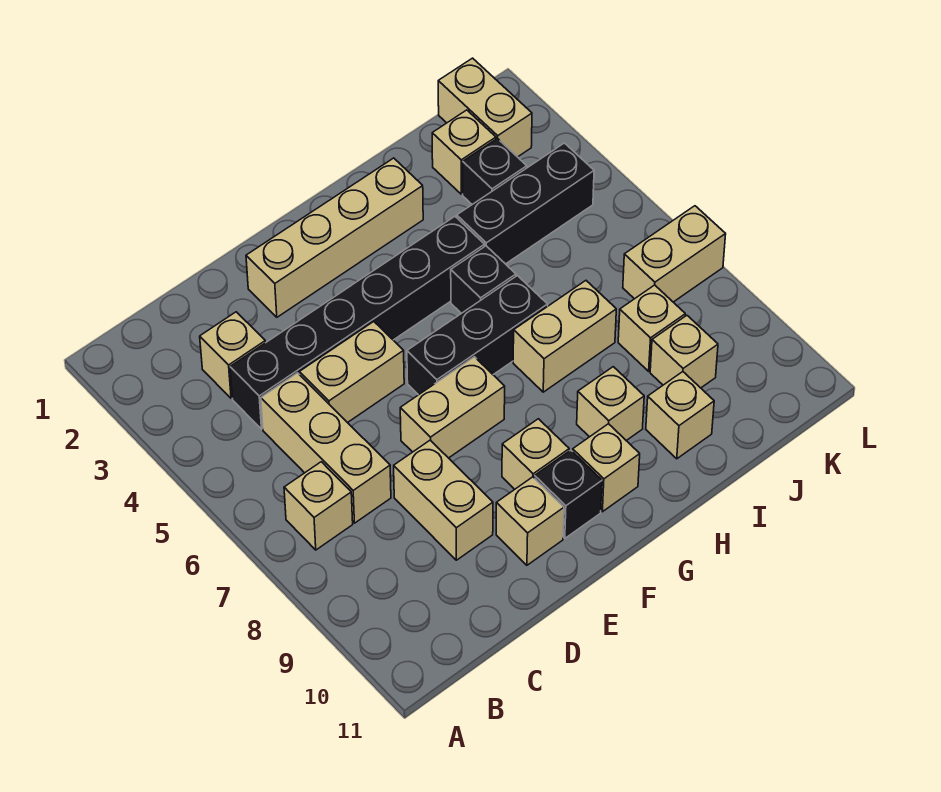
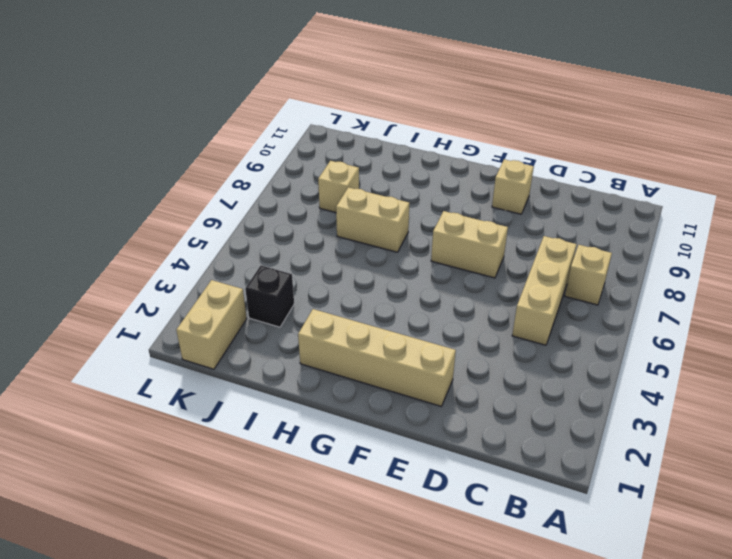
none -> tan brick C3 level 1
none -> black brick C4:H4 level 1
none -> tan brick D5:E5 level 1

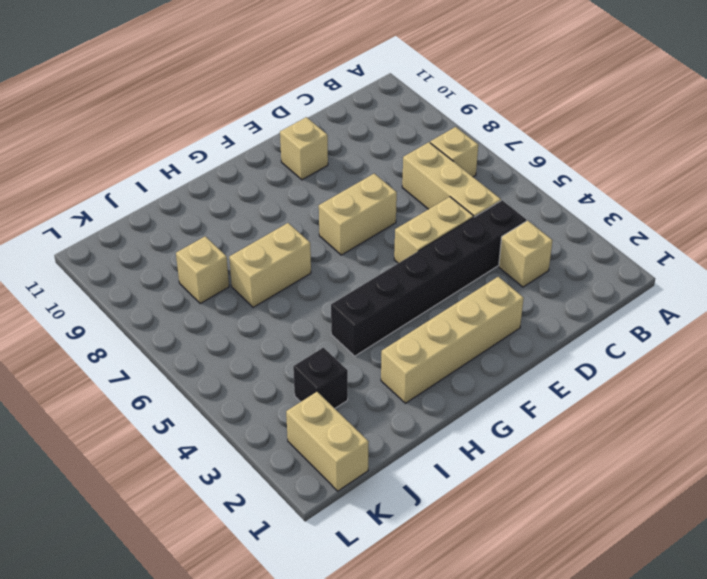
none -> tan brick D8:D9 level 1
none -> black brick F6:H6 level 1
none -> tan brick F9 level 1

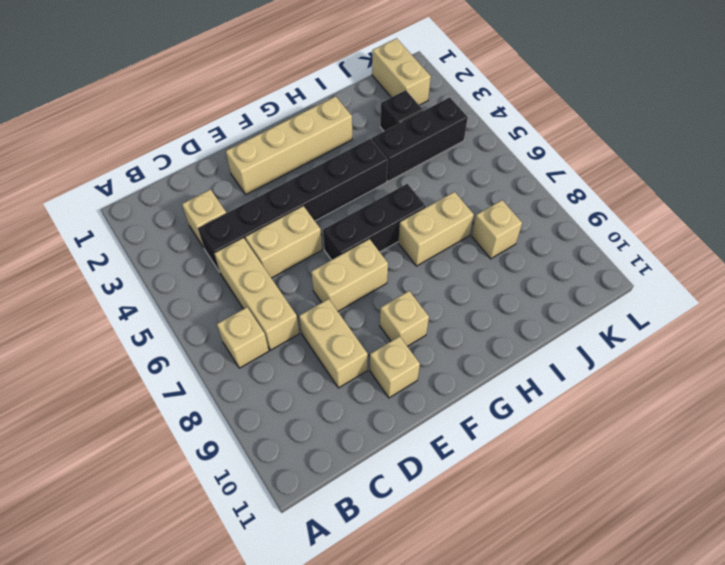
none -> black brick F10 level 1
none -> tan brick G10 level 1
none -> black brick H5 level 1

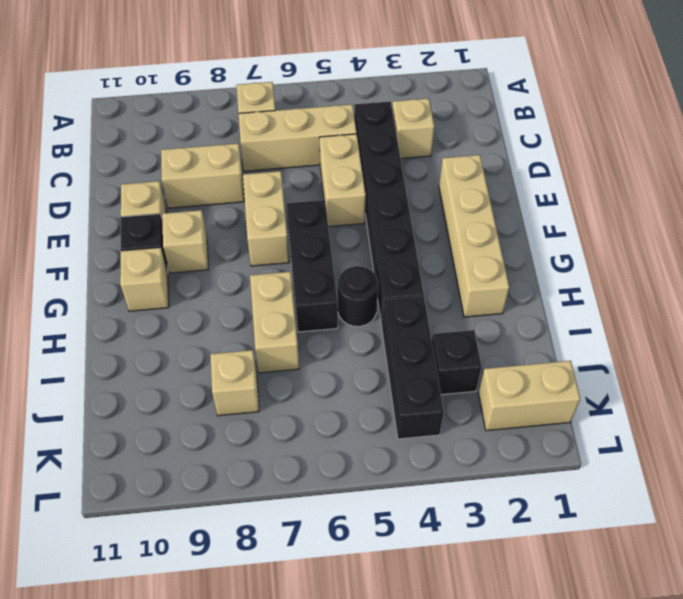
black round brick H5 level 1 -> black brick H5 level 1
none -> tan brick H9 level 1
none -> tan brick I10 level 1
none -> tan brick J2 level 1

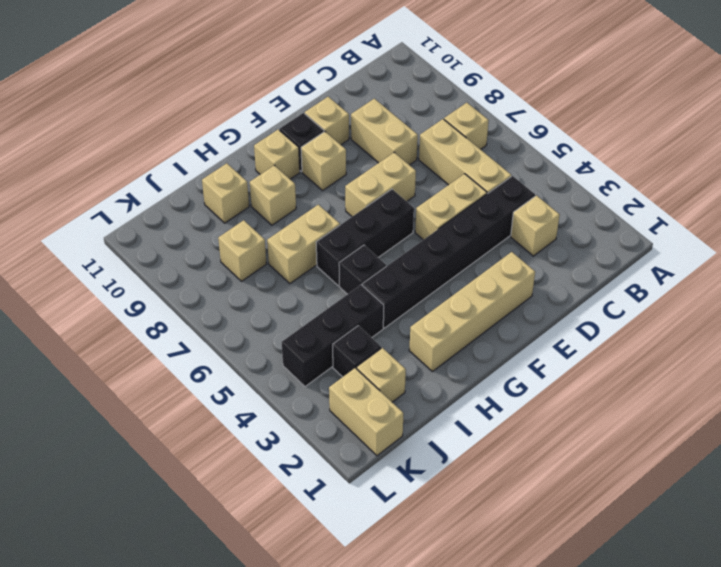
none -> tan brick J9 level 1
none -> tan brick K7:L7 level 1

